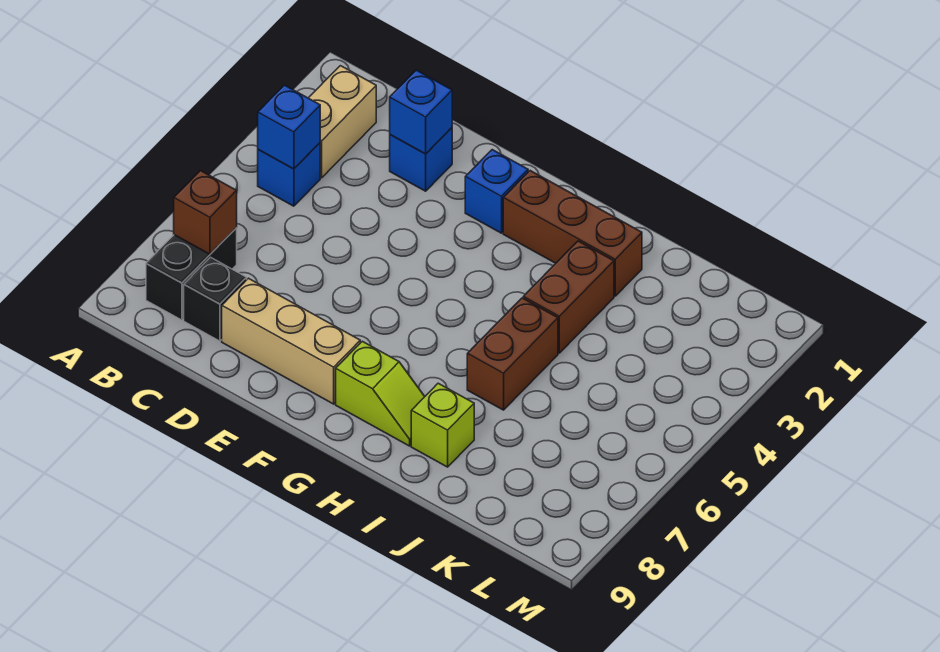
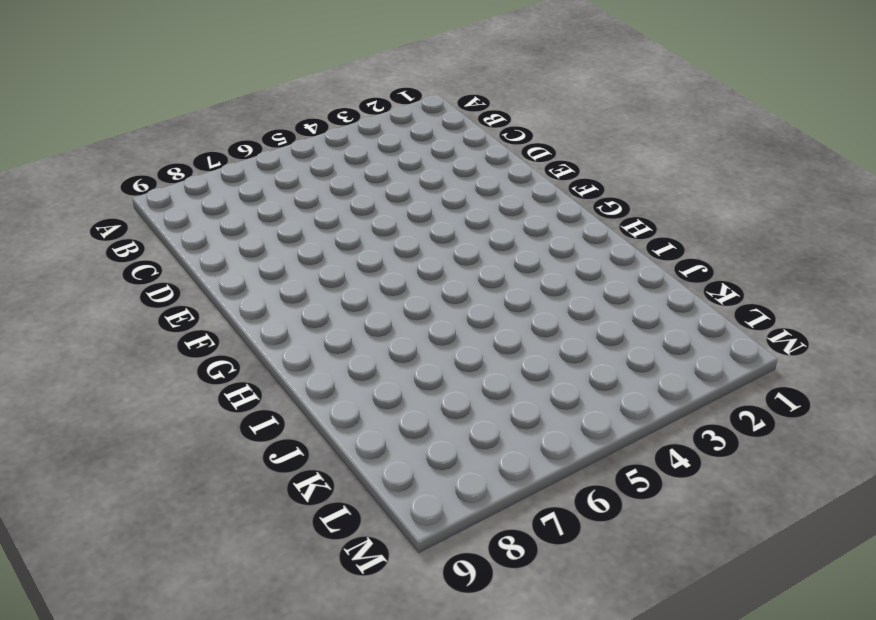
none -> tan brick B2:B3 level 1
none -> blue brick B4 level 1
none -> black brick B7:B8 level 1

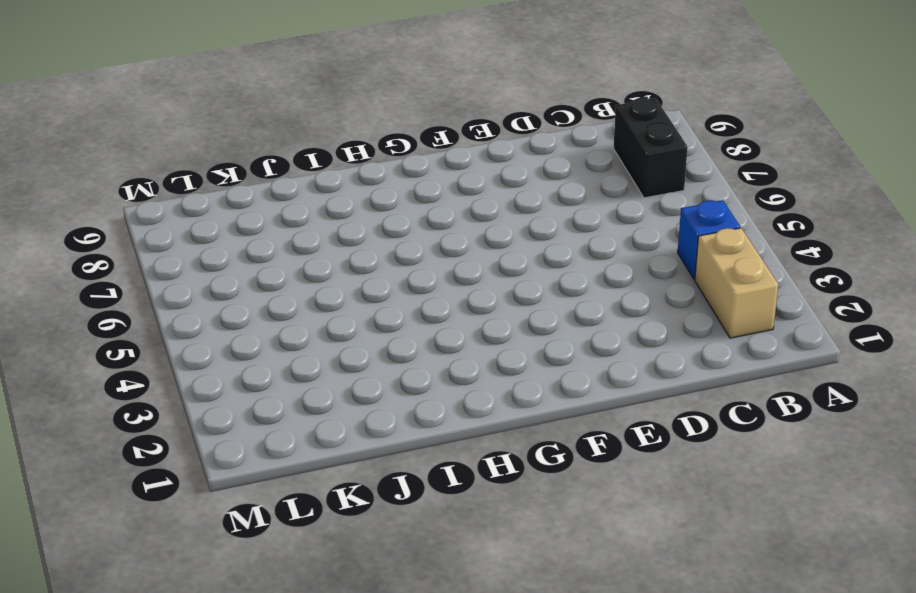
none -> black brick C8 level 1
none -> blue brick D2 level 1
none -> tan brick D8:F8 level 1

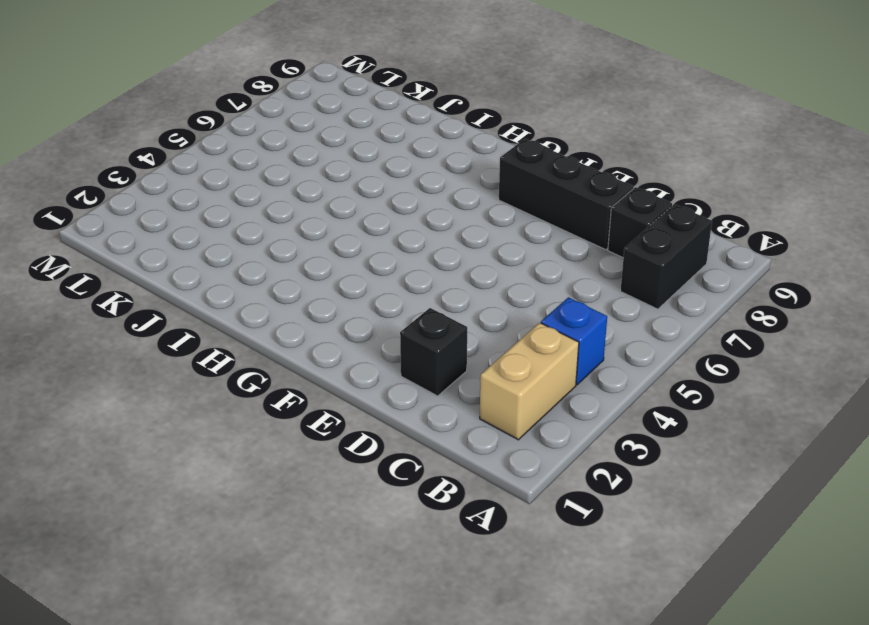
black brick D2 level 1 -> blue brick D2 level 1
black brick D8:F8 level 1 -> tan brick D8:F8 level 1
none -> blue brick F2 level 1
none -> brown brick G2:I2 level 1
none -> lime slope G8:H8 level 1 top G

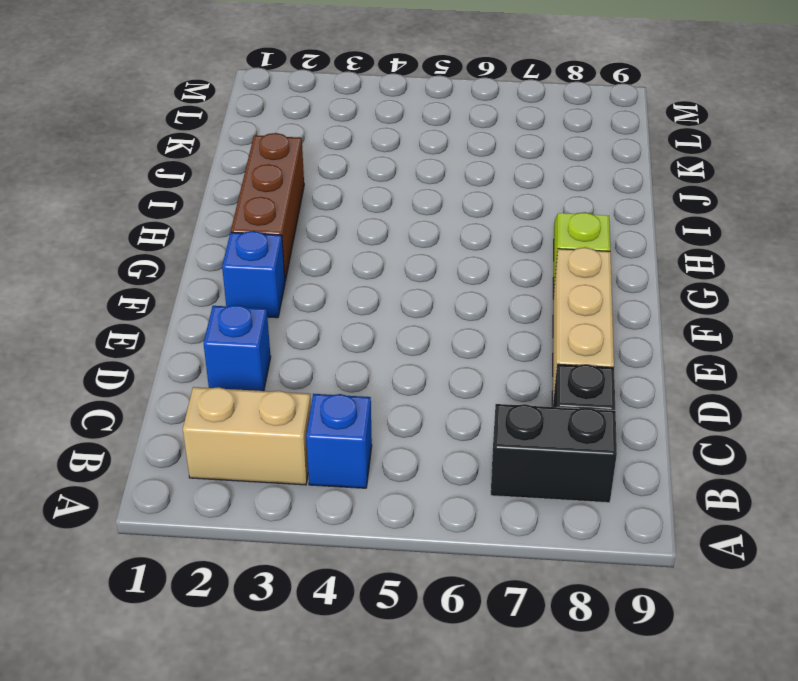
none -> brown brick I3:I4 level 1
none -> brown brick I5:I6 level 1
none -> lime brick I8 level 1

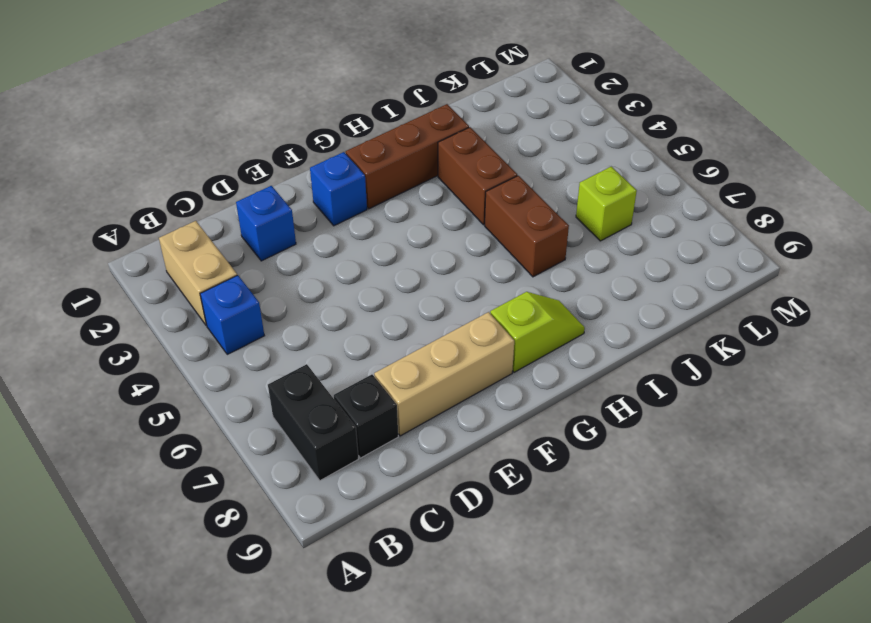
lime brick K6 level 1 -> lime brick I8 level 1
none -> blue brick B4 level 2
none -> brown brick B7 level 2
none -> blue brick D2 level 2

